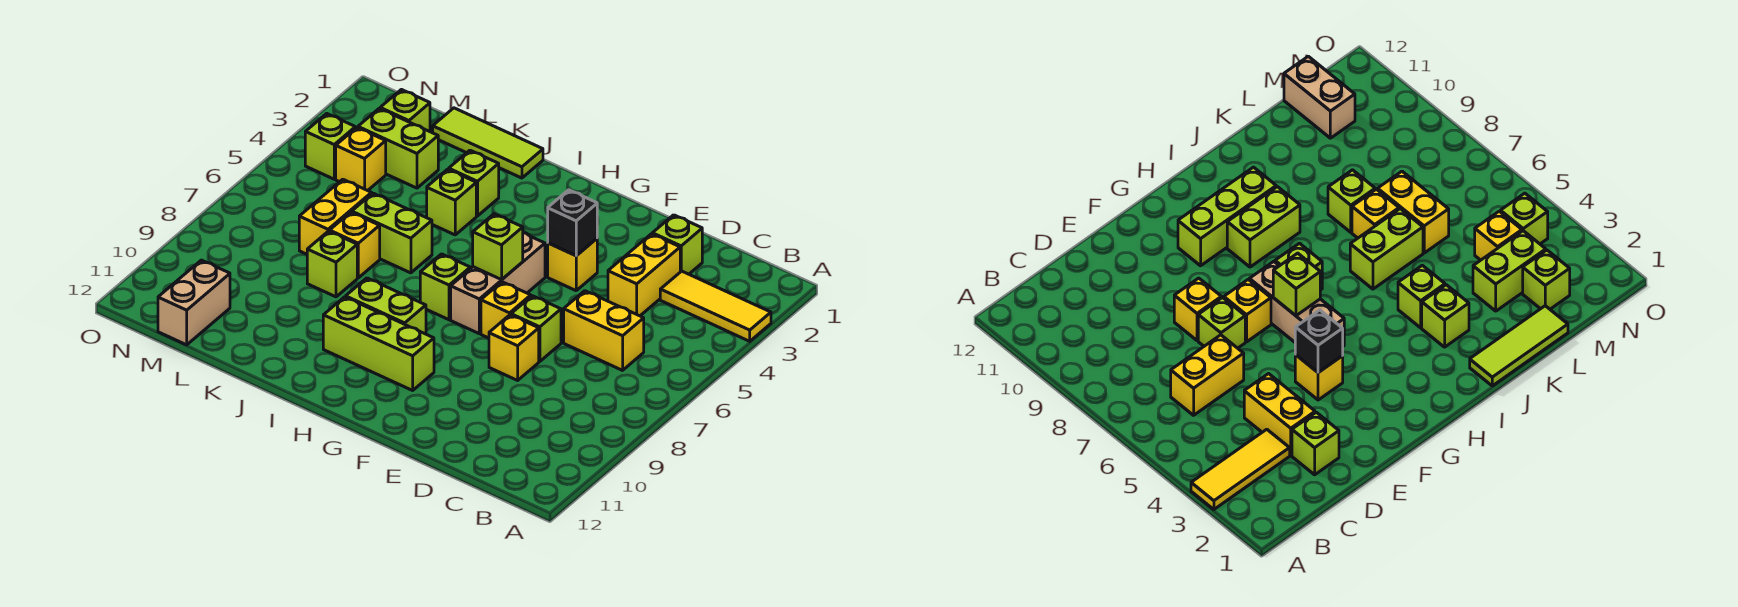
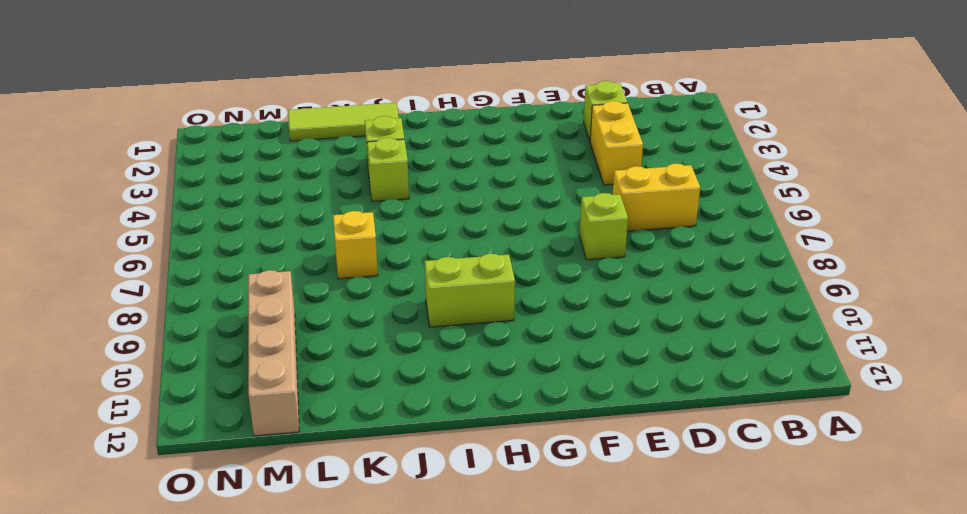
tan brick M9:M12 level 1 -> tan brick M11:M12 level 1
none -> yellow tile A3:C3 level 1
none -> yellow brick E8 level 1
none -> yellow brick F4 level 1

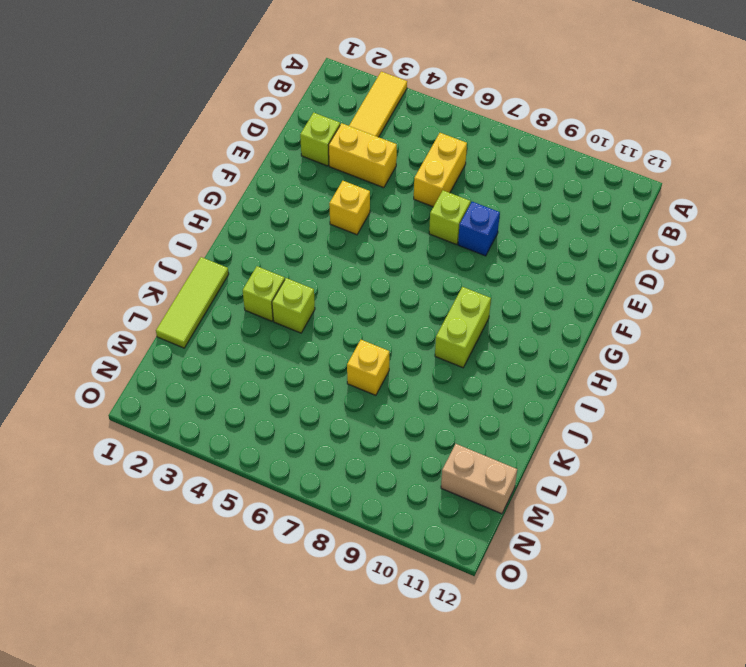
blue brick E8 level 1 -> yellow brick E8 level 1
none -> yellow brick F7 level 1
none -> tan brick G5:G7 level 1
none -> lime brick G10:I10 level 1

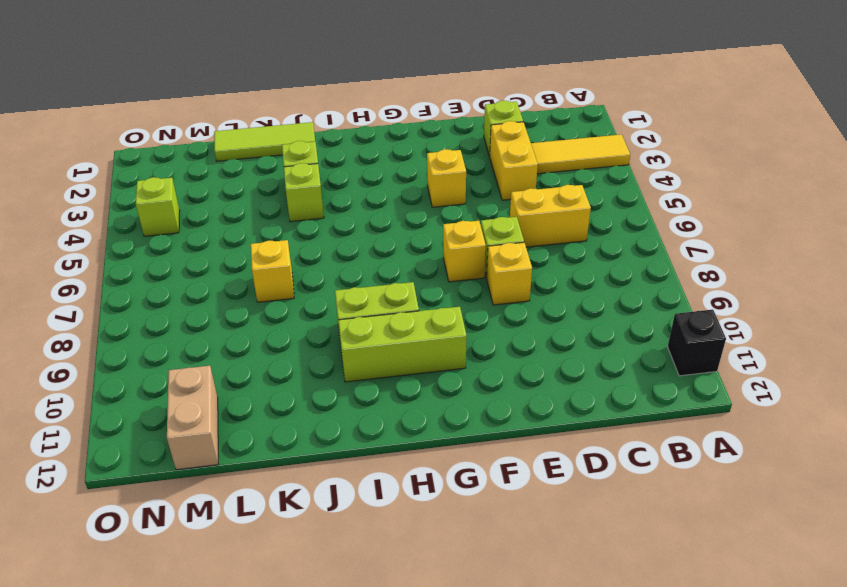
black brick A11 level 1 -> black brick F4 level 2
none -> tan brick G5:G7 level 1
none -> lime brick H7 level 1
none -> lime brick J6:K6 level 1

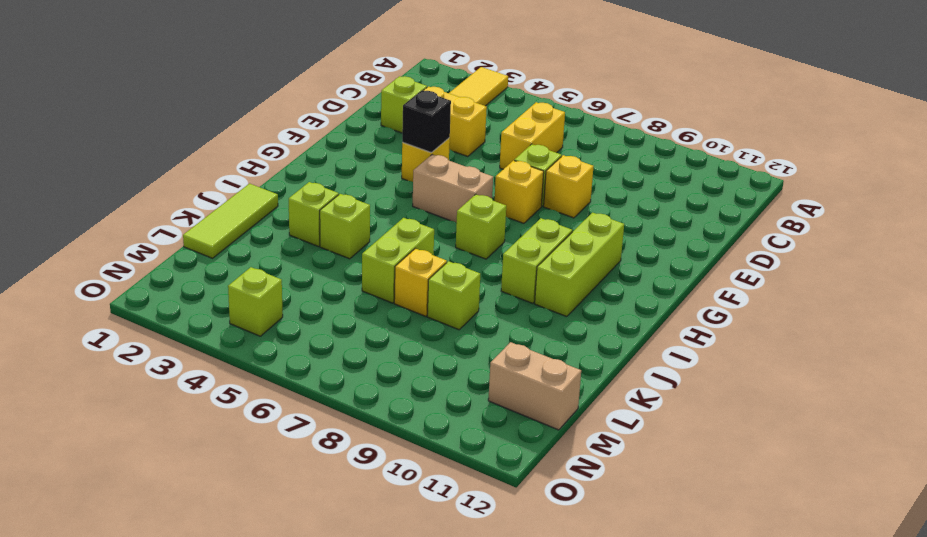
tan brick G5:G6 level 1 -> tan brick G5:G7 level 1
none -> lime brick L3:M3 level 1
none -> yellow brick L6:L7 level 1
none -> lime brick M2 level 1

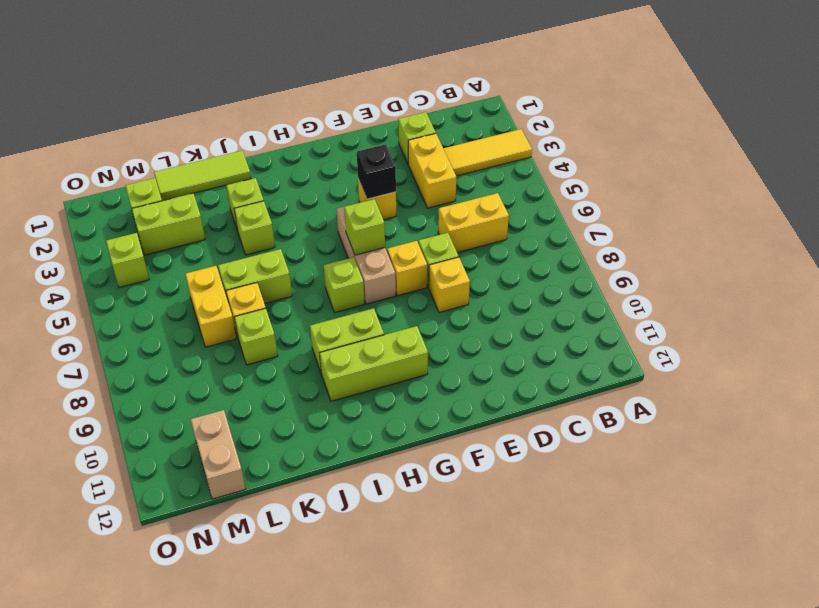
none -> yellow brick M4 level 1

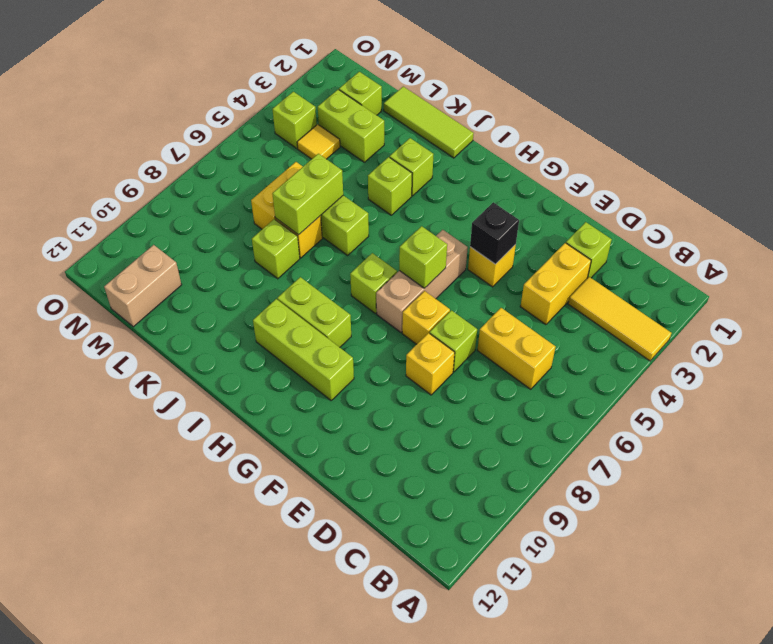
lime brick K6:K7 level 2 -> none
yellow tile M4 level 1 -> yellow brick M4 level 1

